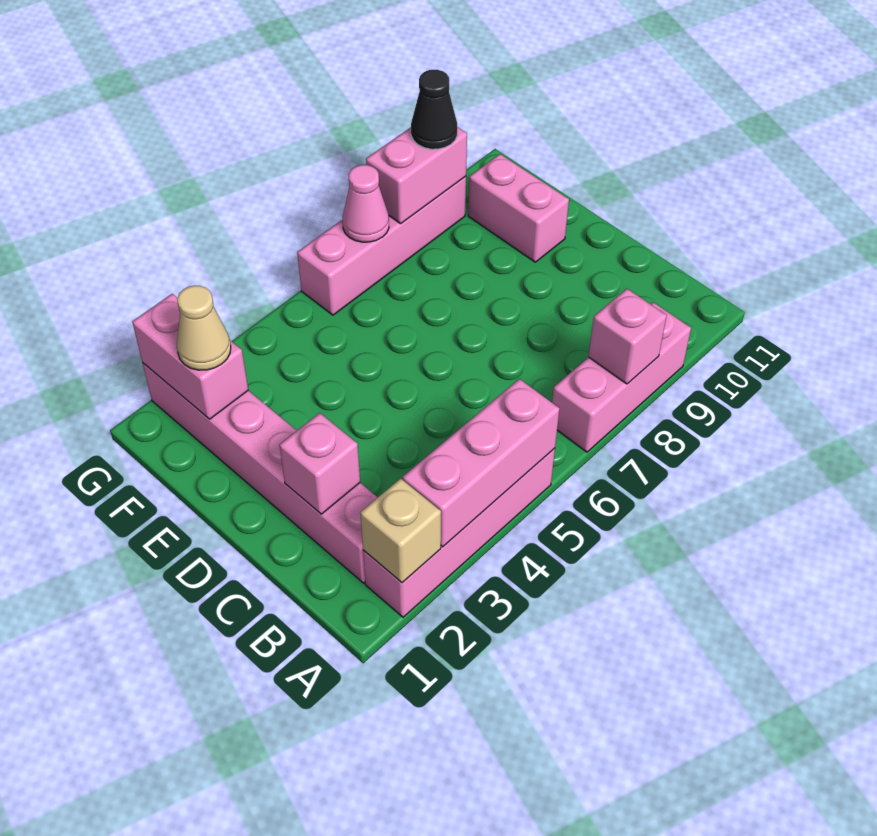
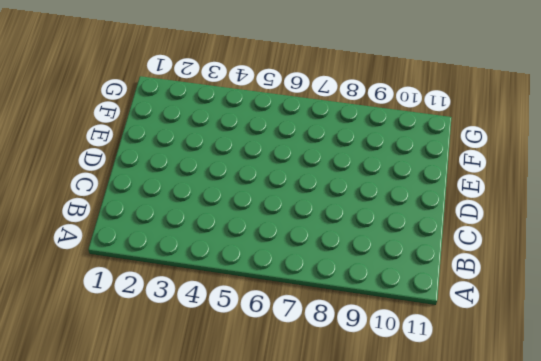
none -> pink brick A2:A5 level 1
none -> pink brick A7:A9 level 1
none -> pink brick B2:G2 level 1

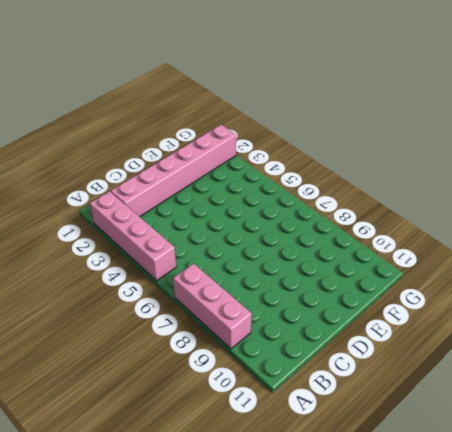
none -> pink brick E10:F10 level 1
none -> pink brick G6:G9 level 1
none -> tan brick A2 level 2

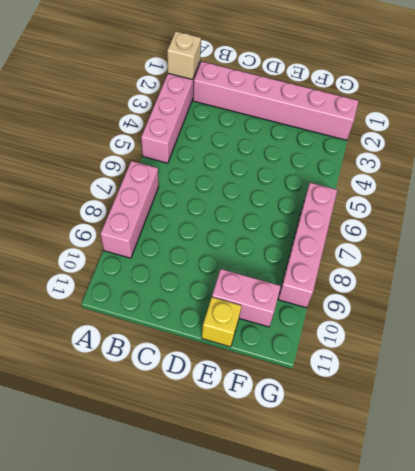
yellow brick E11 level 1 -> none
none -> pink brick A3:A5 level 2
none -> pink brick A8 level 2
none -> pink brick C2 level 2

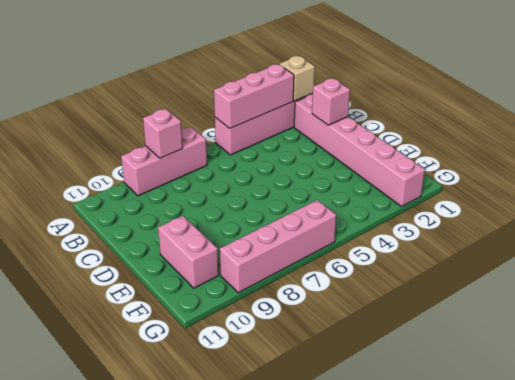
none -> pink brick F2:G2 level 2
none -> pink cone G7 level 2
none -> pink brick G8:G9 level 2

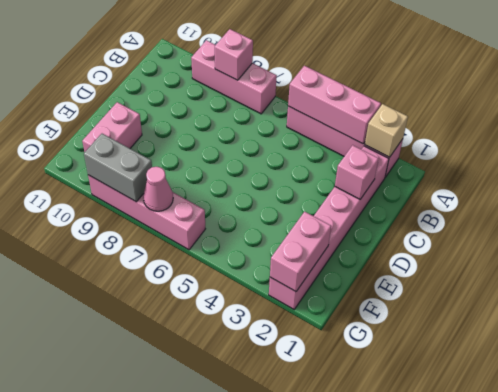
grey brick G8:G9 level 2 -> pink brick G8:G9 level 2
none -> tan cone F2 level 3
none -> black cone G9 level 3

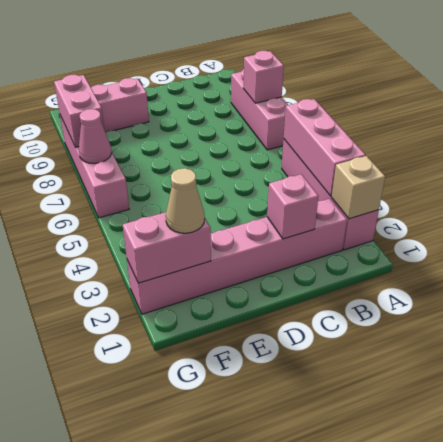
none -> black cone G9 level 3

